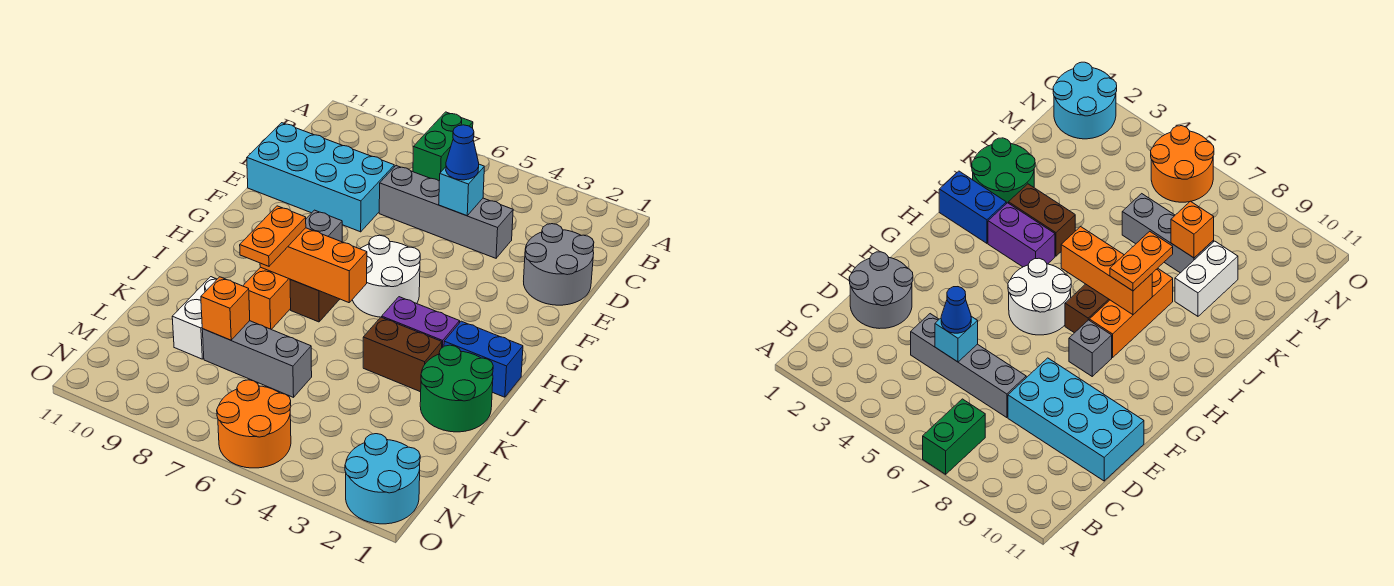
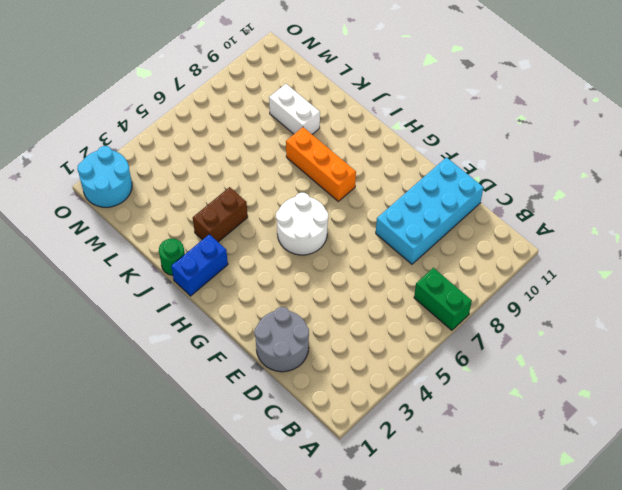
green round brick J1 level 1 -> green round brick J1:K2 level 1
none -> grey brick D4:D7 level 1
none -> grey brick G8 level 1
none -> brown brick H7:I7 level 1

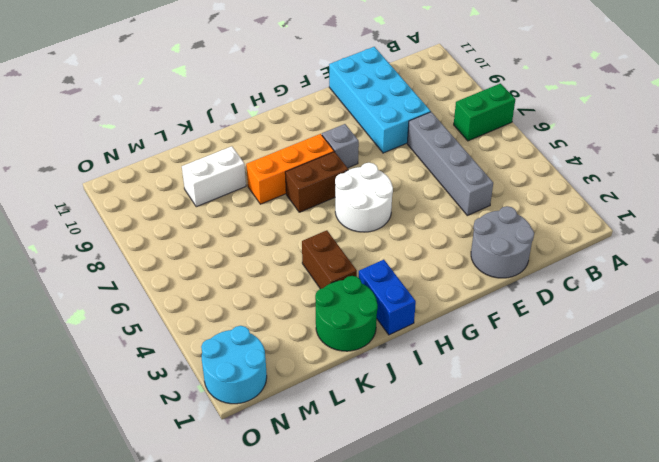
none -> purple brick I3:I4 level 1
none -> grey brick L6:L8 level 1
none -> orange round brick N5:O6 level 1

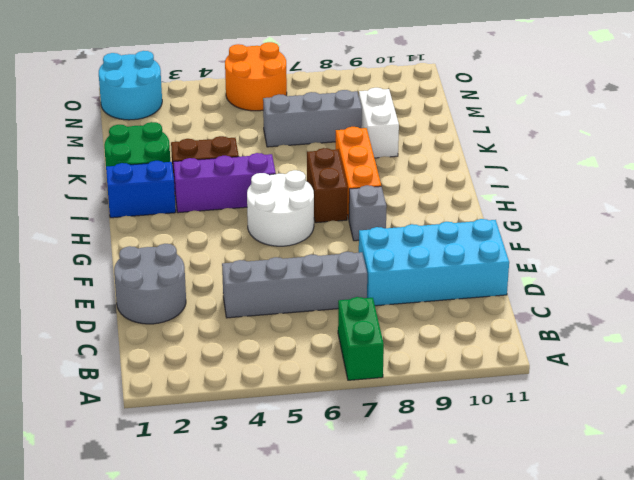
purple brick I3:I5 level 1 -> purple brick I3:I4 level 1
none -> cyan brick D5 level 2
none -> orange brick I6:I8 level 2
none -> orange brick L8 level 2

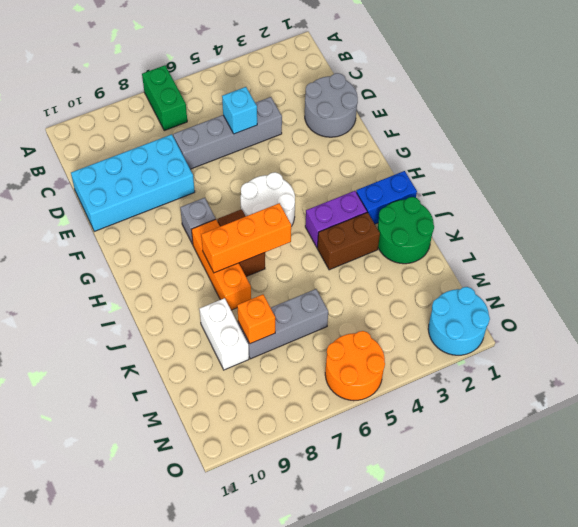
none -> blue cone D5 level 3
none -> orange plate I8:J8 level 3

